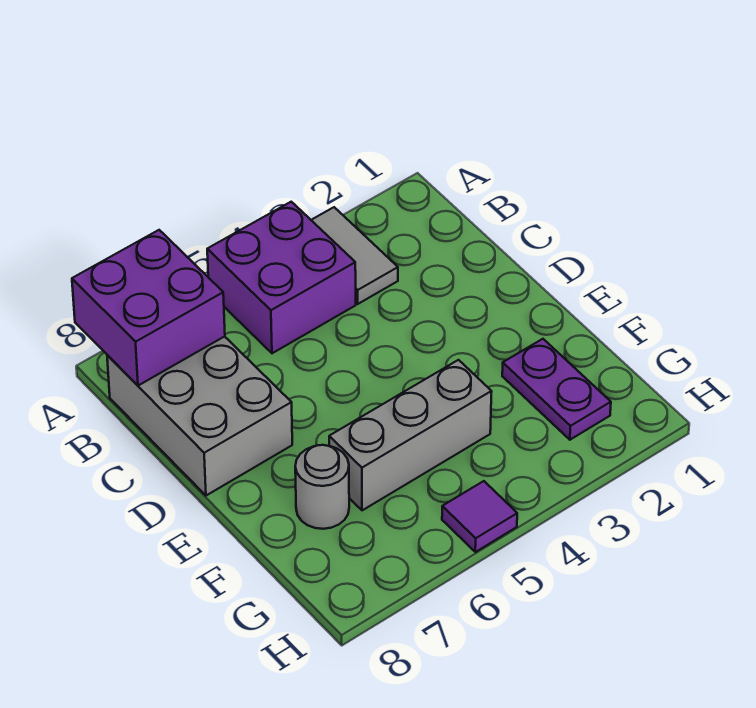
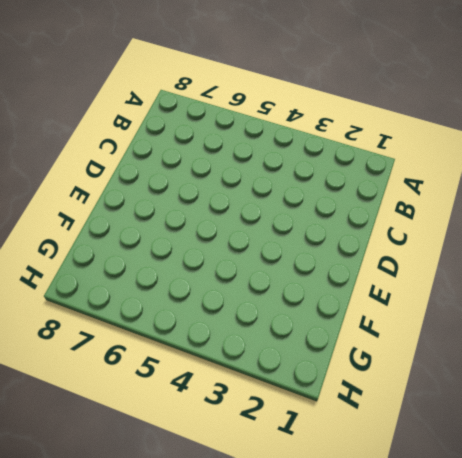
none -> grey tile A3:B3 level 1
none -> purple brick A4:B5 level 1

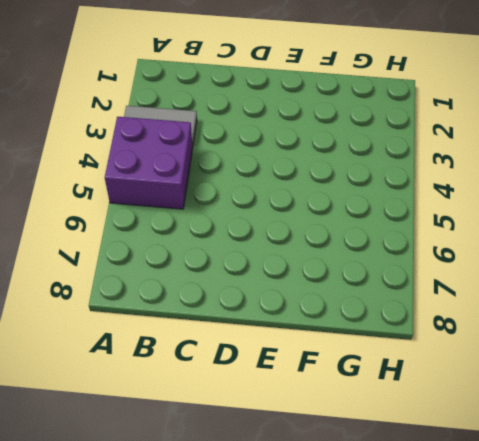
none -> grey brick B7:D8 level 1
none -> purple plate F2:G2 level 1

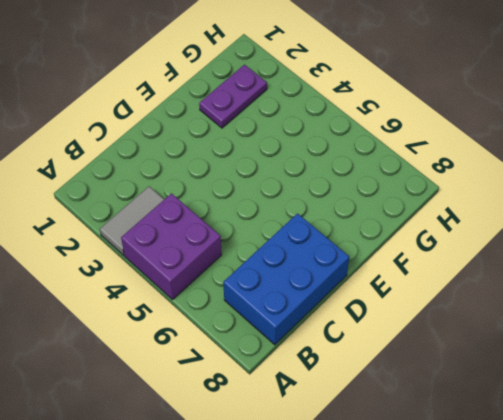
blue brick B7:D8 level 1 -> grey brick B7:D8 level 1
none -> grey brick F4:F6 level 1
none -> grey round brick F7 level 1

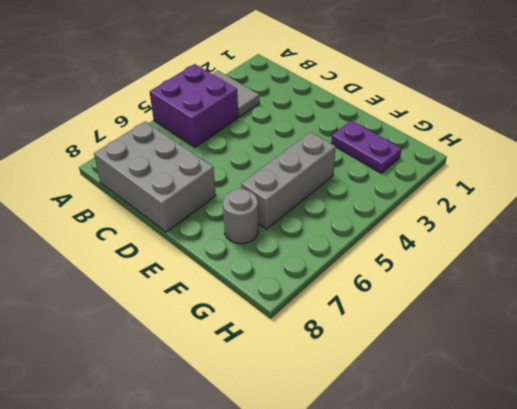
none -> purple tile H5 level 1
none -> purple brick A7:B8 level 2

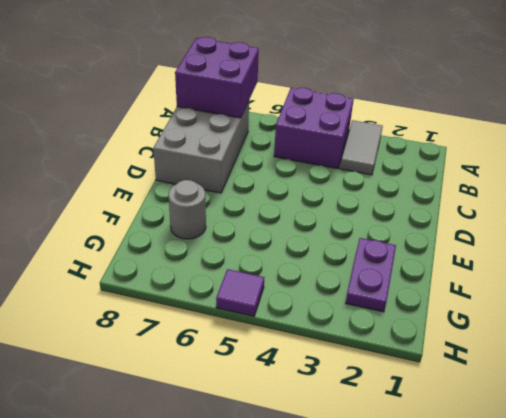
none -> grey brick F4:F6 level 1

